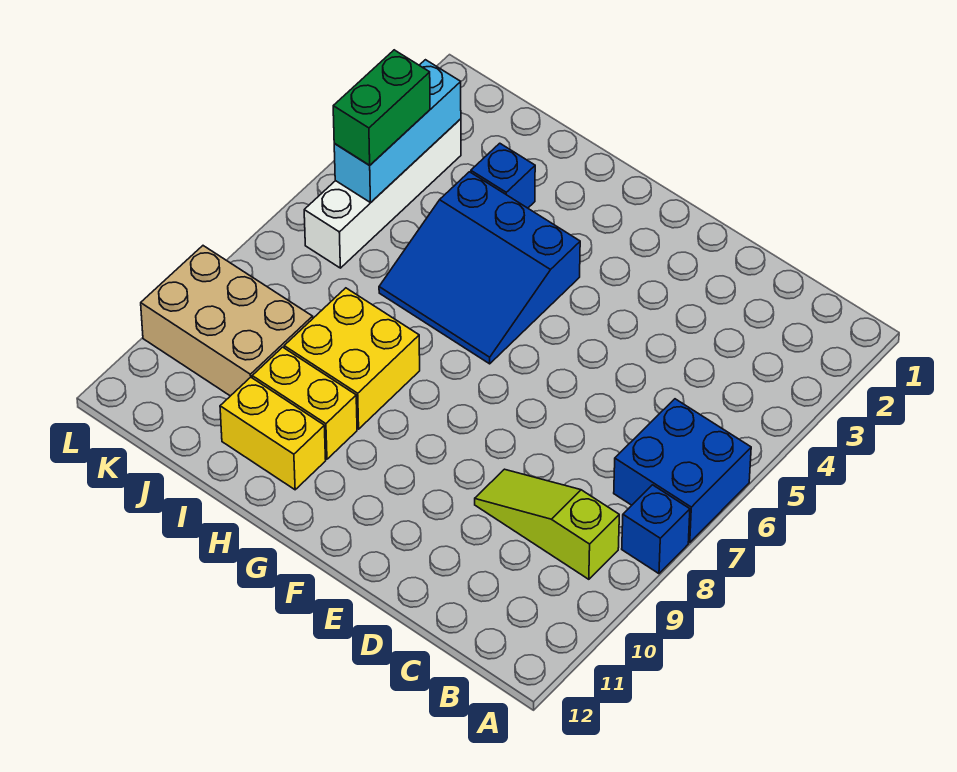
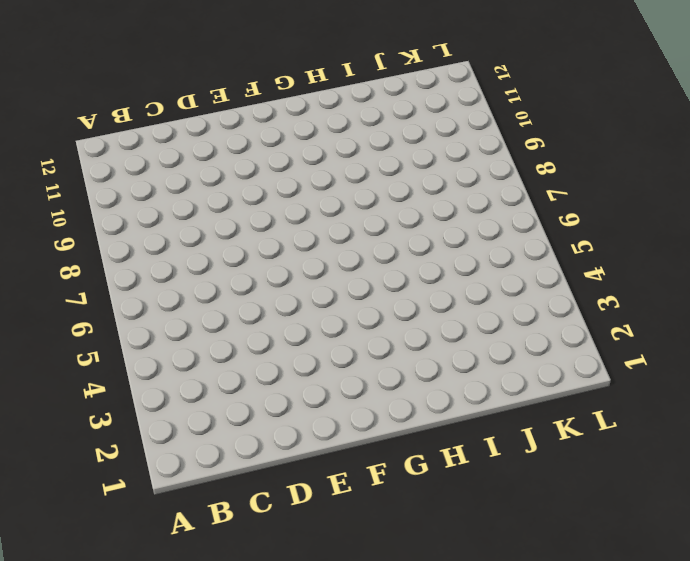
none -> blue brick A6:B7 level 1
none -> blue brick A8 level 1
none -> lime slope B9:D9 level 1 top B

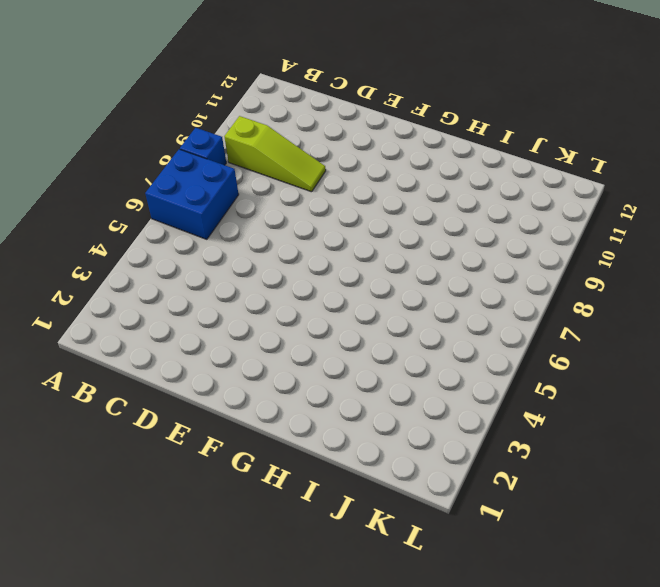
none -> blue slope G4:I6 level 1 top 4
none -> yellow brick H8:I9 level 1
none -> yellow brick H10:I10 level 1

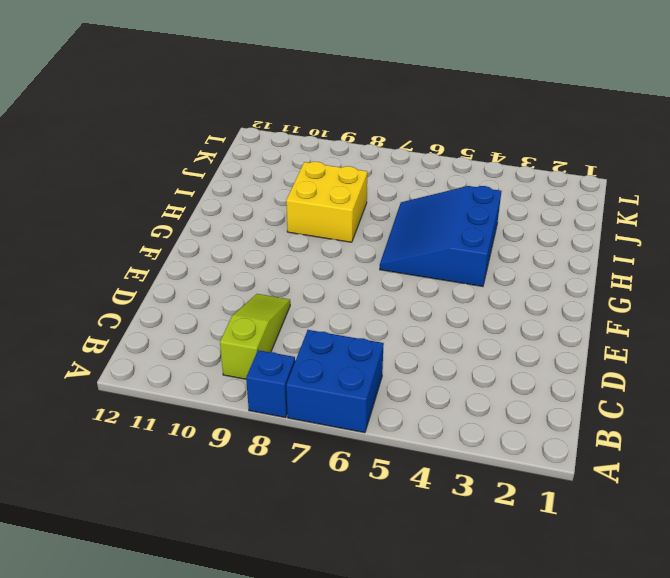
none -> yellow brick H10:I10 level 1
none -> yellow brick H11:I11 level 1
none -> blue brick I3 level 1

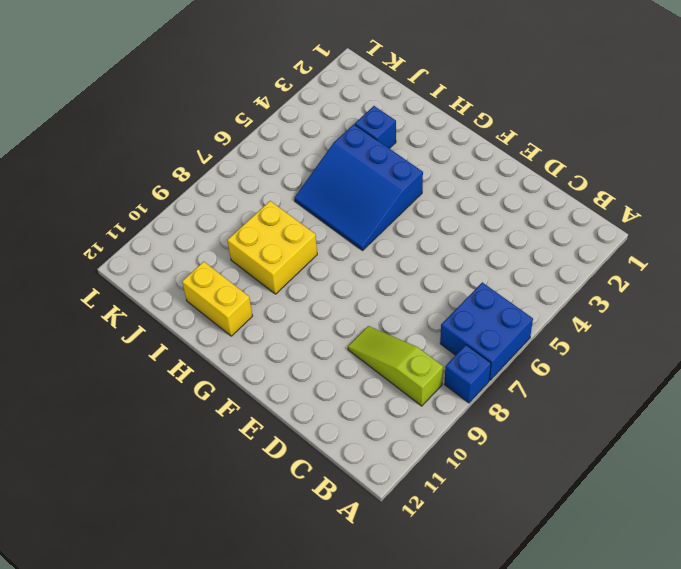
none -> yellow brick H10:I10 level 1
none -> tan brick J9:L10 level 1
none -> white brick K3:K6 level 1

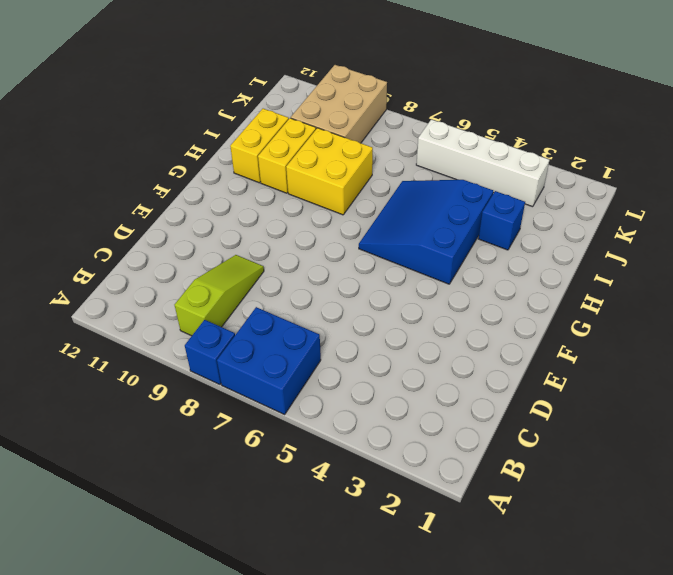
none -> cyan brick K3:K5 level 2
none -> green brick K4:K5 level 3

